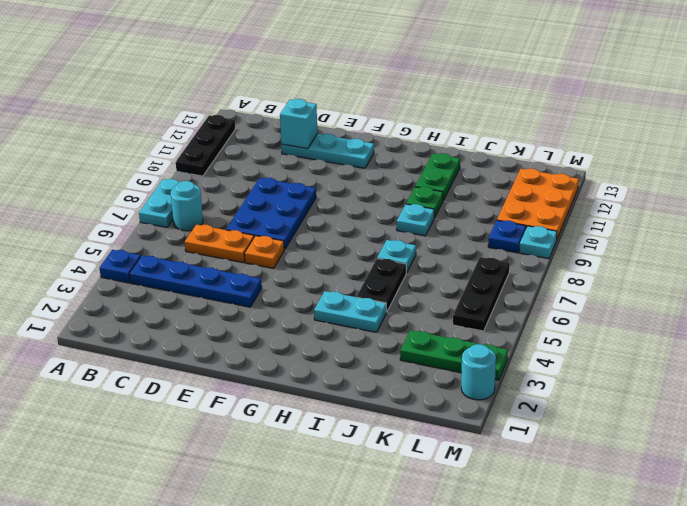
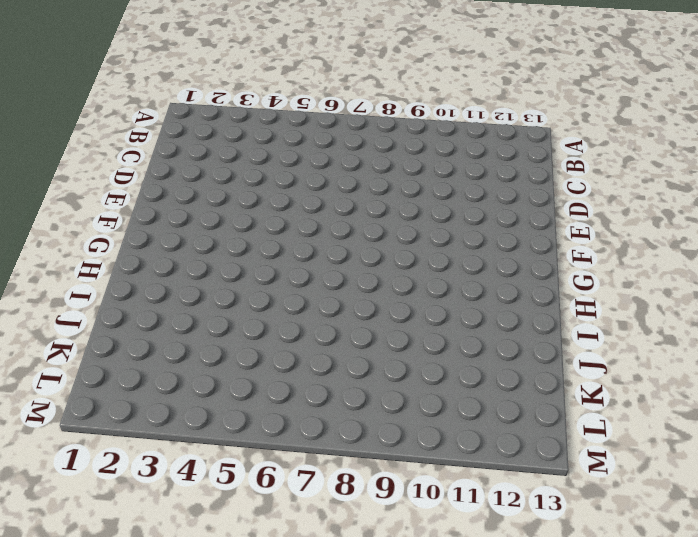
none -> blue plate A4 level 1
none -> cyan plate A7:A8 level 1
none -> black plate A10:A12 level 1

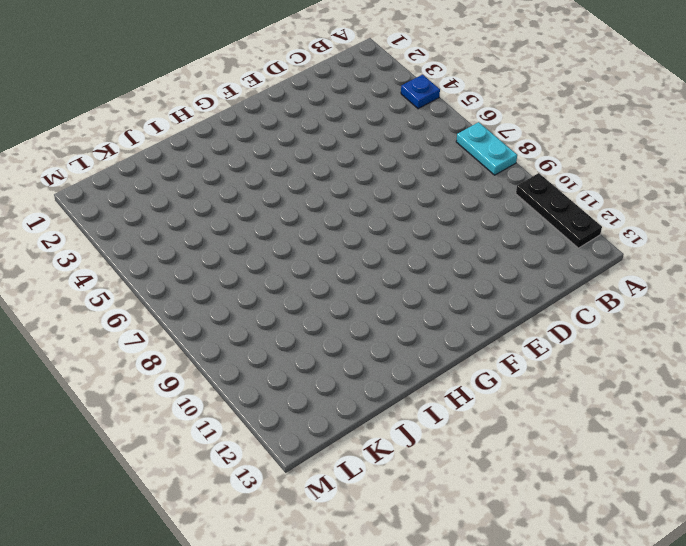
none -> blue plate B4:E4 level 1
none -> cyan round brick B7 level 1
none -> orange plate C6:D6 level 1

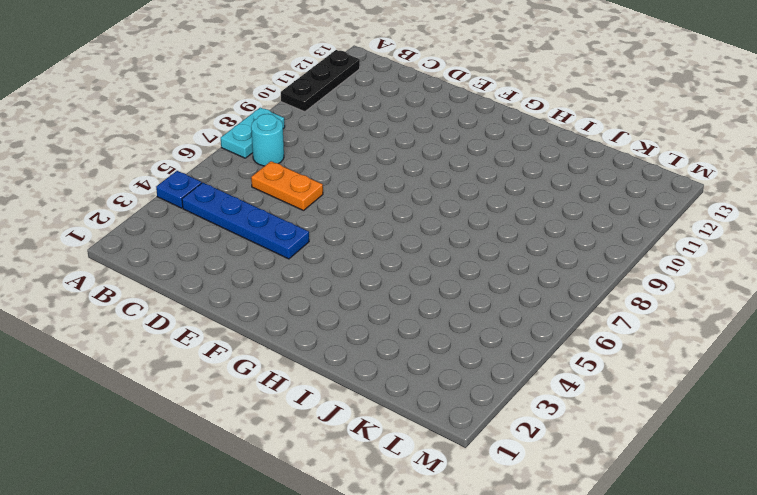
none -> blue plate D7:E9 level 1
none -> cyan plate D12:F12 level 1
none -> orange plate E6 level 1

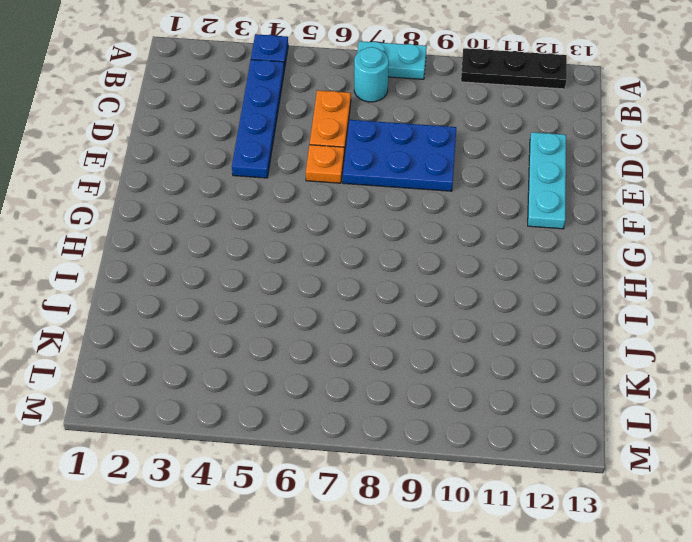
none -> cyan plate H4:I4 level 1
none -> black plate I5:I6 level 1
none -> cyan plate I7 level 1

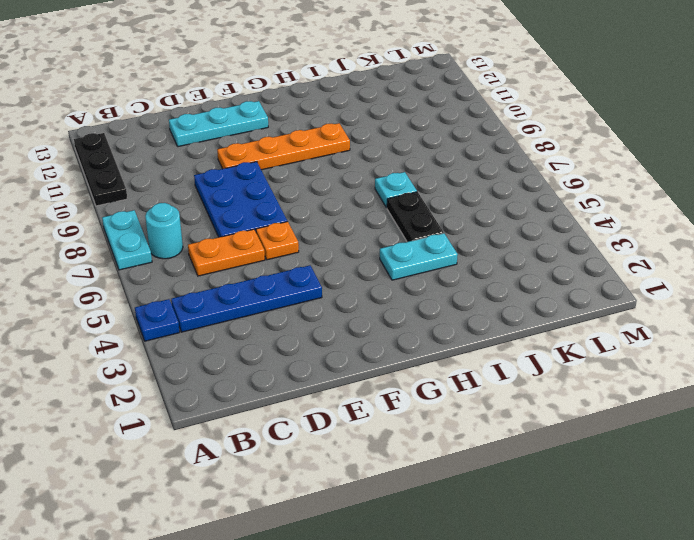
orange plate E10:H10 level 1 -> none
none -> cyan plate I9 level 1
none -> green plate I10 level 1
none -> green plate I11:I12 level 1

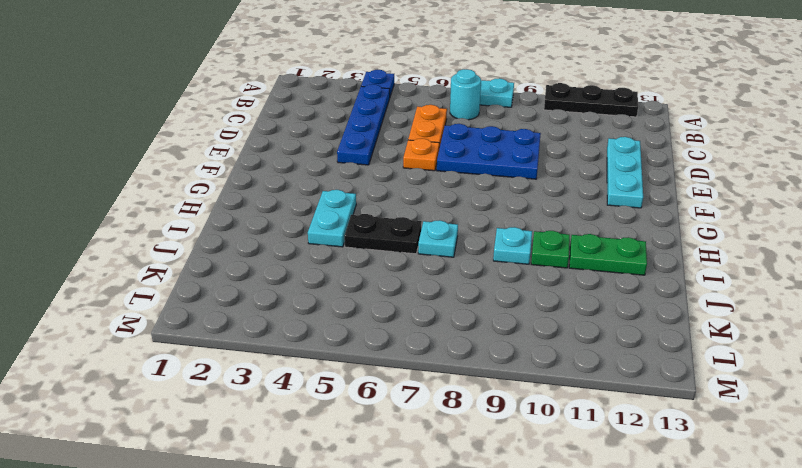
none -> green plate K3:M3 level 1
none -> black plate L5:L7 level 1
none -> blue plate L9 level 1

